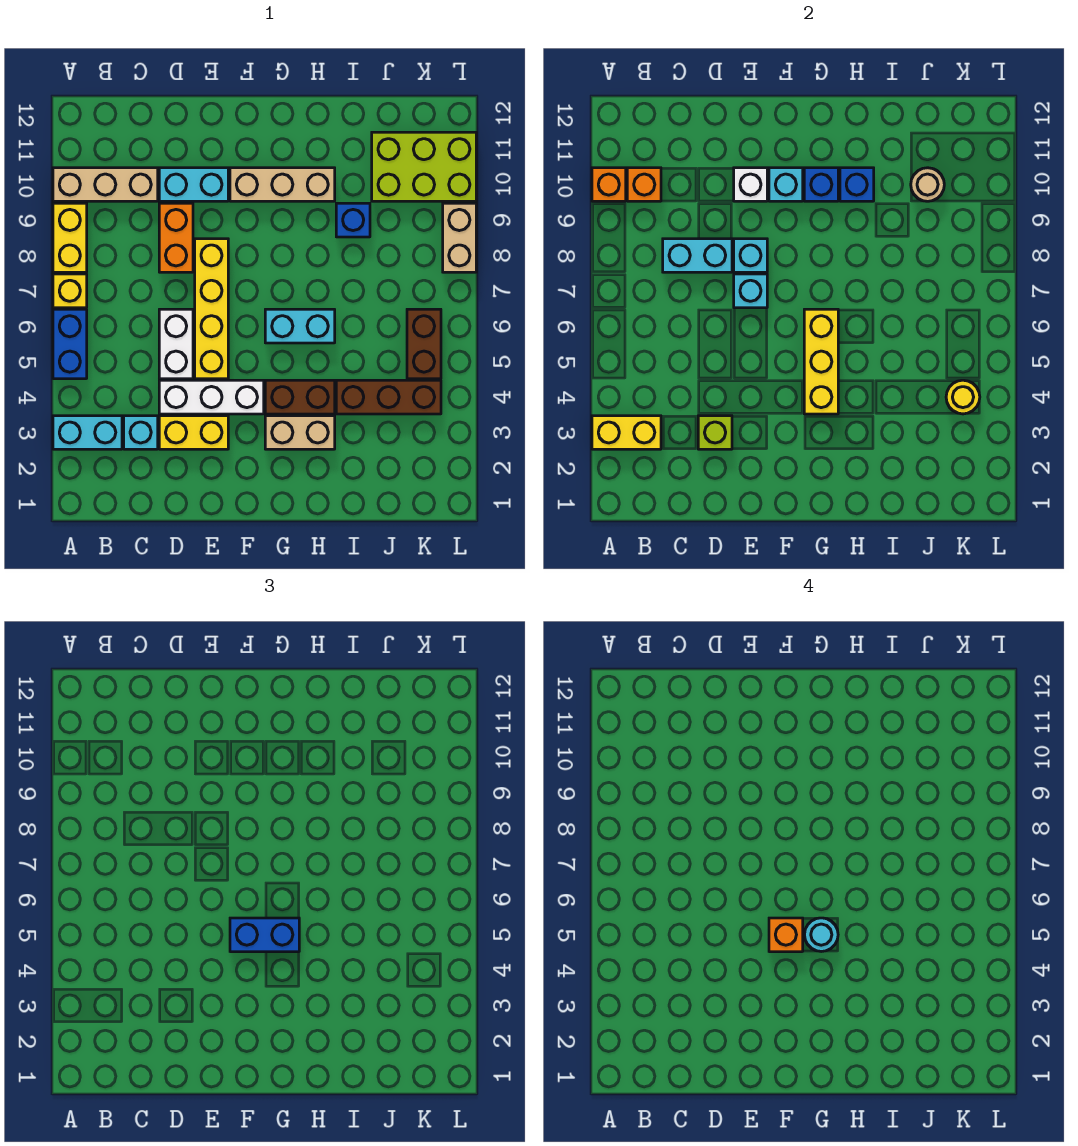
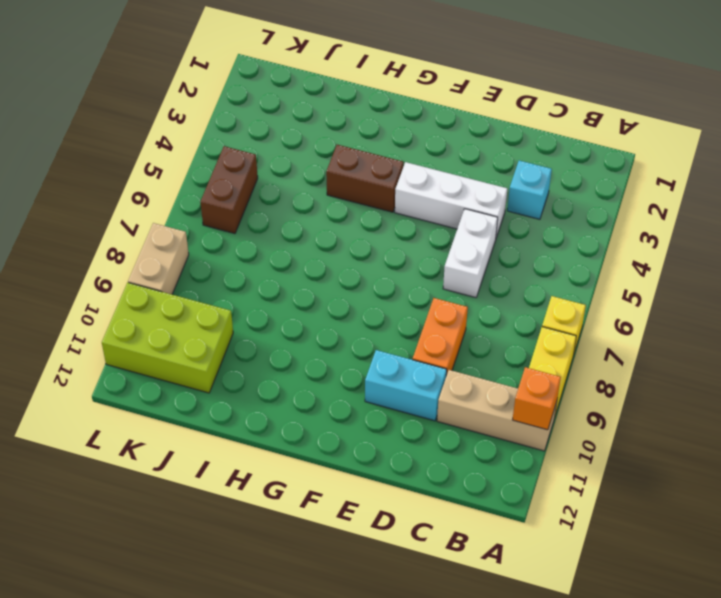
none -> cyan brick A3:B3 level 1
none -> blue brick A5:A6 level 1
none -> yellow brick D3:E3 level 1
none -> yellow brick E5:E8 level 1

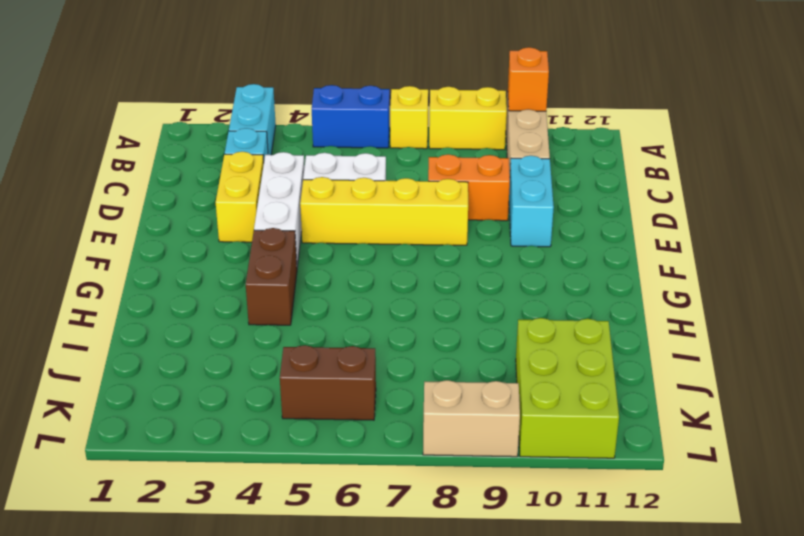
none -> tan brick F10:H10 level 1
none -> tan brick G3:H3 level 1
none -> cyan brick G6:H6 level 1
none -> brown brick I4:K4 level 1

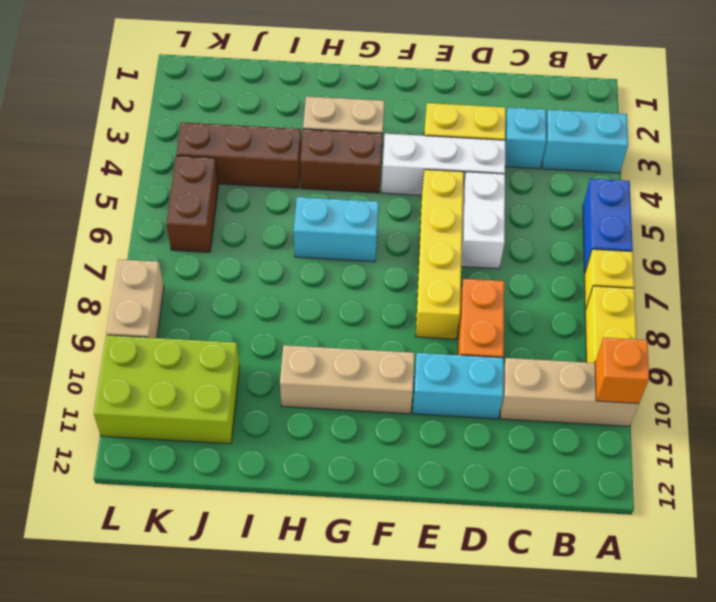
none -> blue brick I9 level 1
none -> yellow brick A3:B3 level 2
none -> orange brick B10 level 2
none -> cyan brick C8:D8 level 2

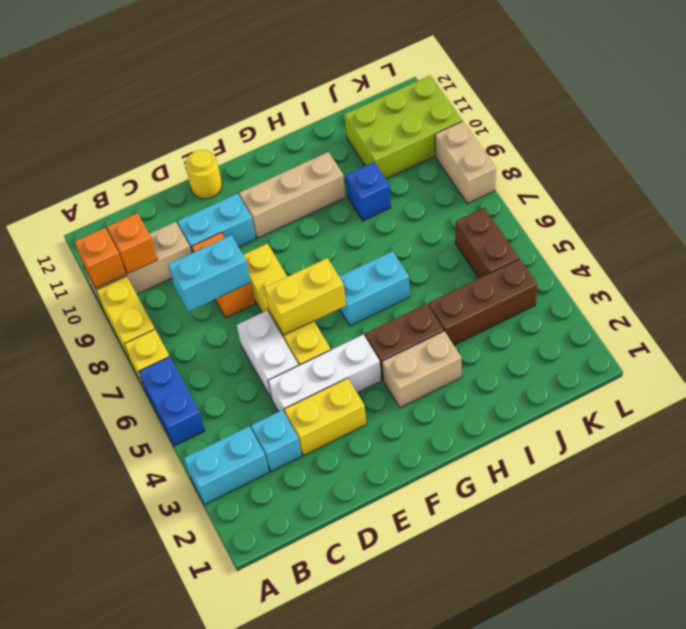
yellow brick E6:F6 level 2 -> yellow brick A3:B3 level 2
yellow round brick E12 level 1 -> yellow round brick K4 level 2
none -> lime brick D3 level 2
none -> cyan brick E7 level 2
none -> cyan brick E8 level 2
none -> white brick E10 level 2

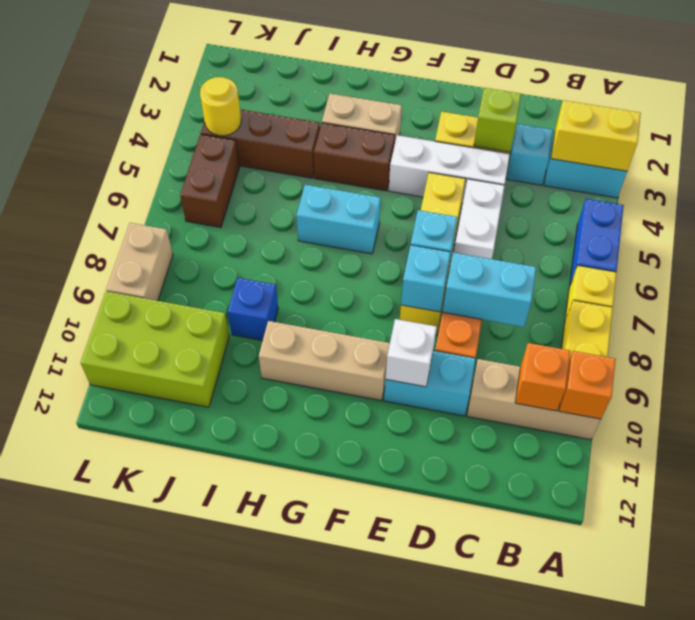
none -> cyan brick F10 level 2
none -> yellow brick G4:G6 level 2
none -> blue brick G10 level 2
none -> blue brick H10 level 2

